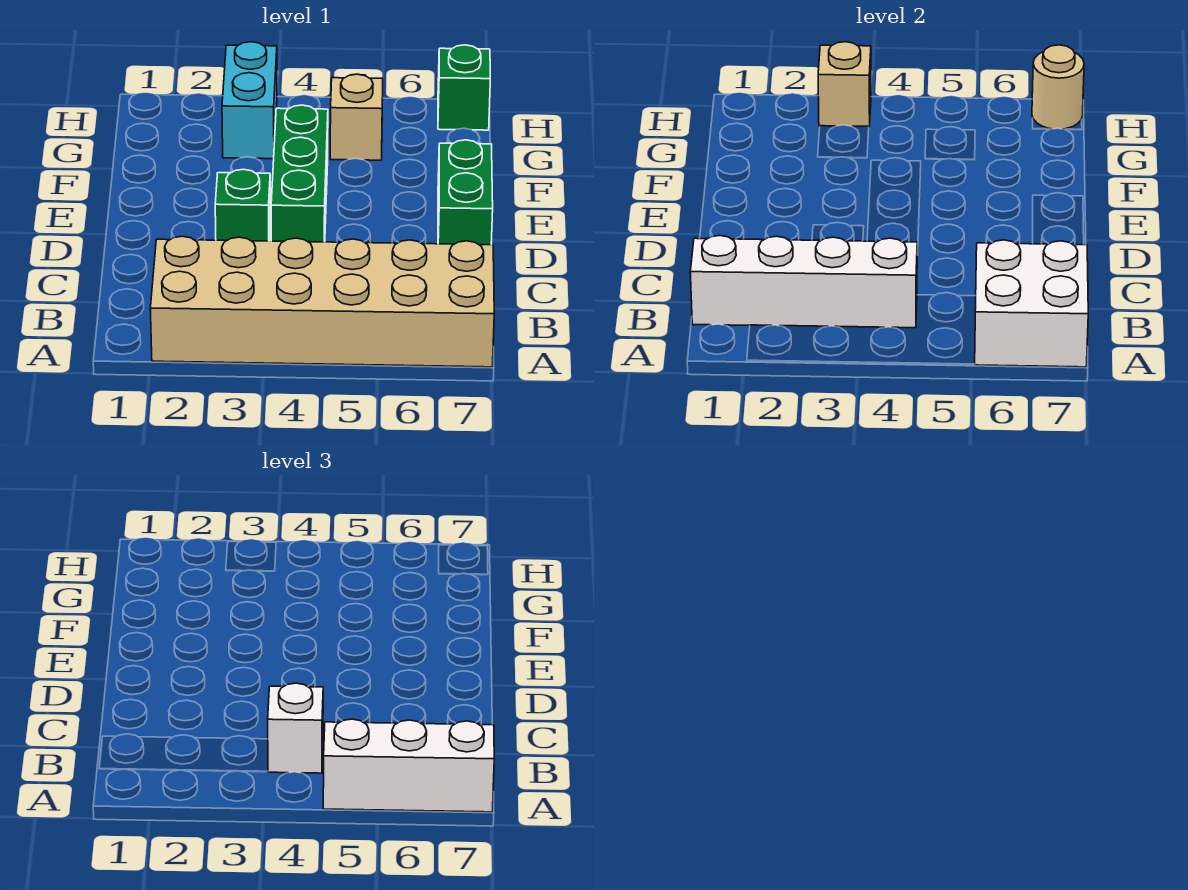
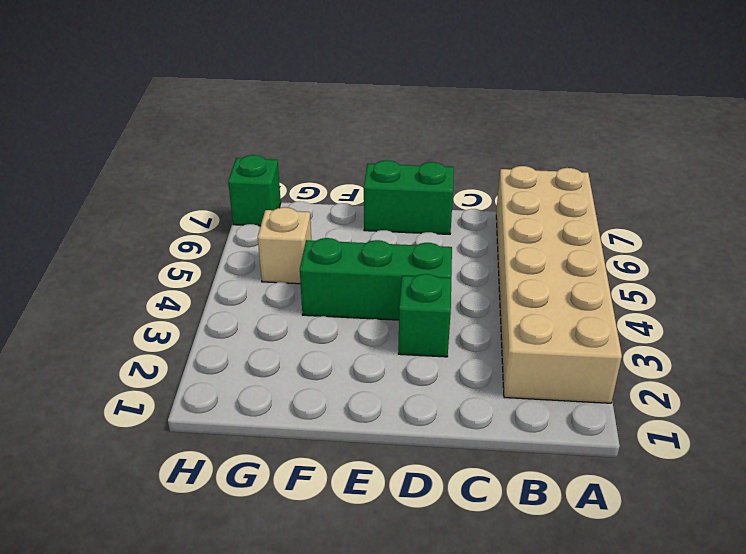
none -> cyan brick G3:H3 level 1
none -> white brick A6:B7 level 2
none -> white brick B1:B4 level 2

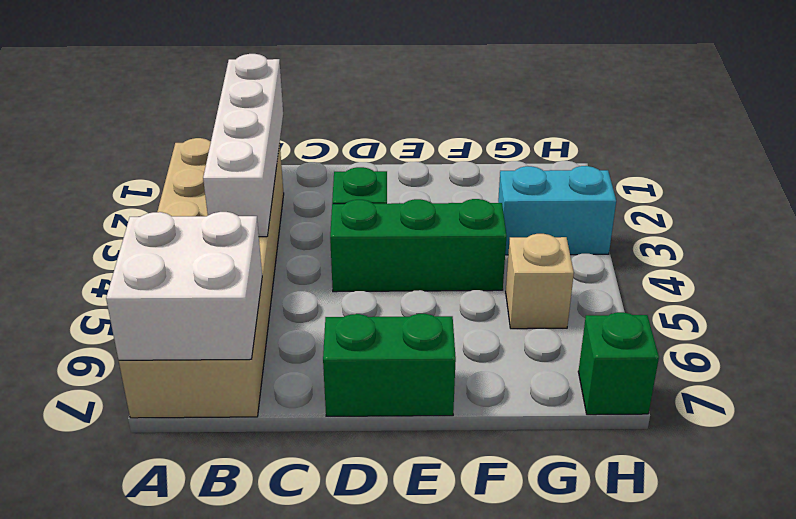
none -> tan brick H3 level 2
none -> tan round brick H7 level 2
none -> white brick A5:A7 level 3

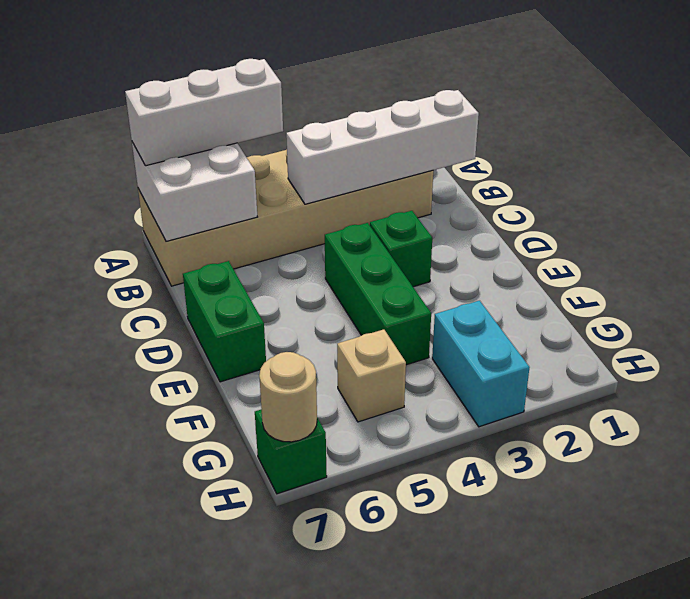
none -> tan brick H3 level 2
none -> white brick B4 level 3

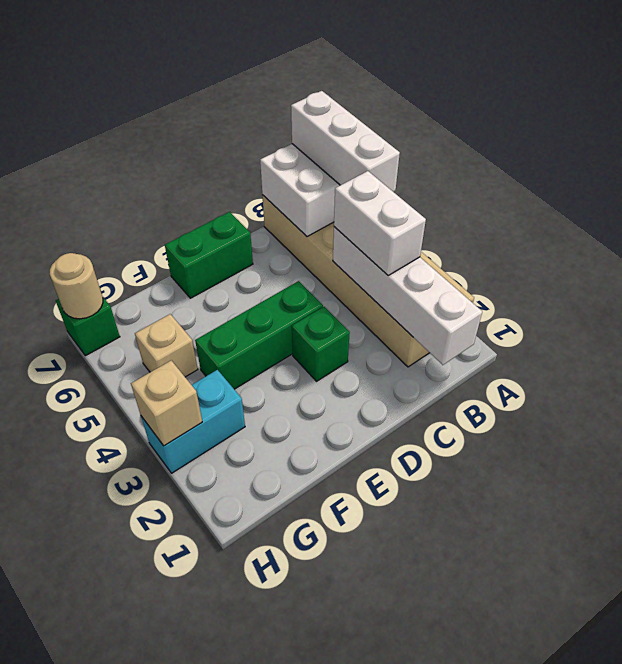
white brick B3:B4 level 3 -> white brick B4 level 3

